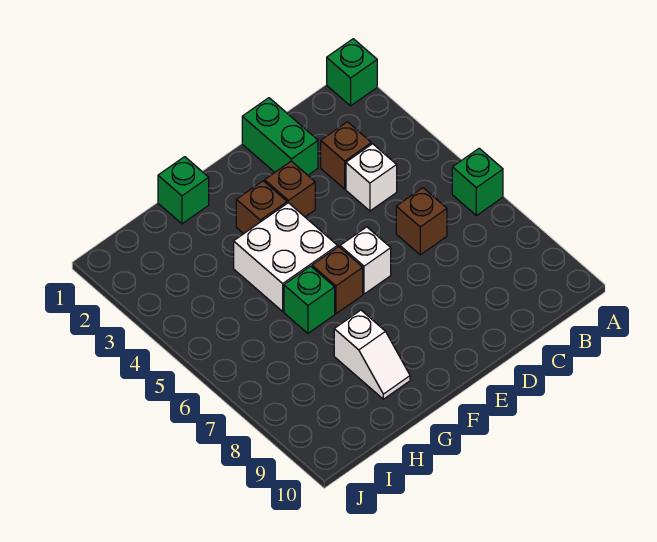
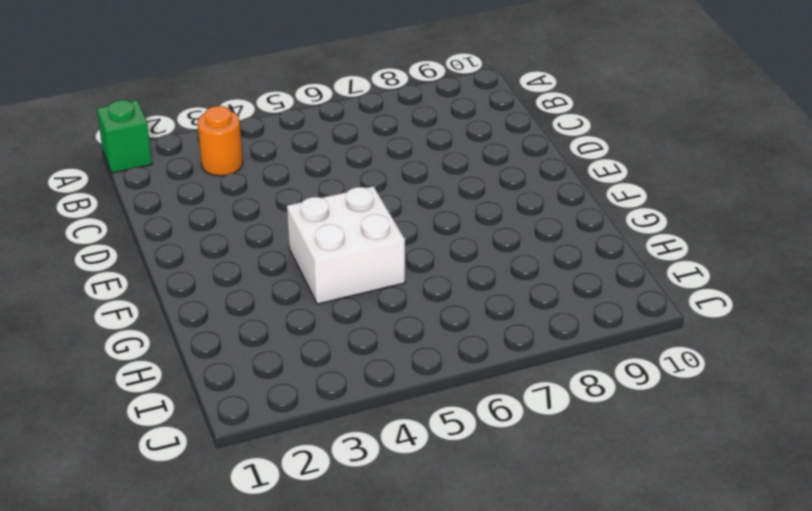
orange round brick B3 level 1 -> none
none -> green brick A6 level 1
none -> brown brick C3 level 1
none -> white brick C4 level 1

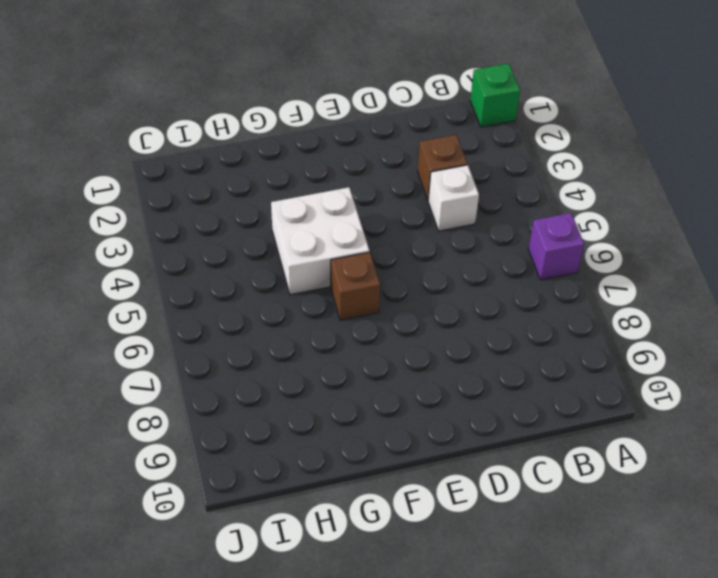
purple brick A6 level 1 -> green brick A6 level 1
none -> brown brick C6 level 1
none -> green brick D1:D2 level 1
none -> brown brick E3 level 1

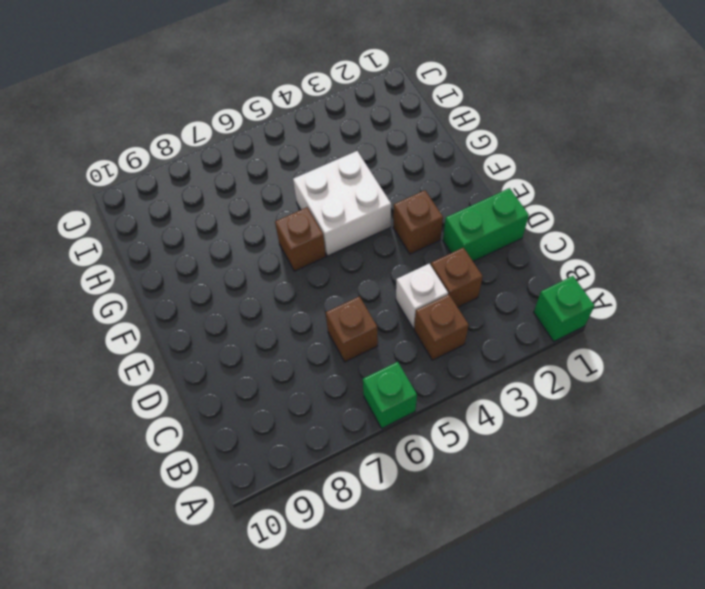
brown brick B4 level 1 -> brown brick F3 level 1
none -> white brick E6 level 1
none -> green brick G1 level 1
none -> green brick G6 level 1

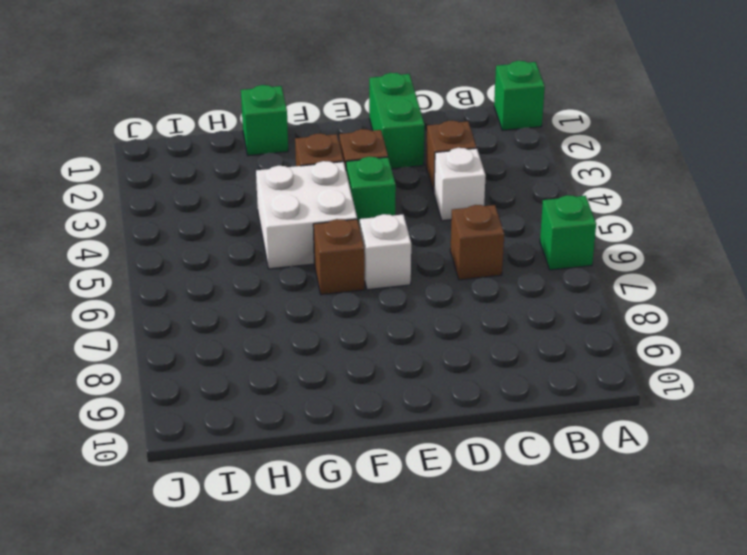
green brick E4 level 1 -> green brick G6 level 1
none -> white slope G8:G9 level 1 top 8

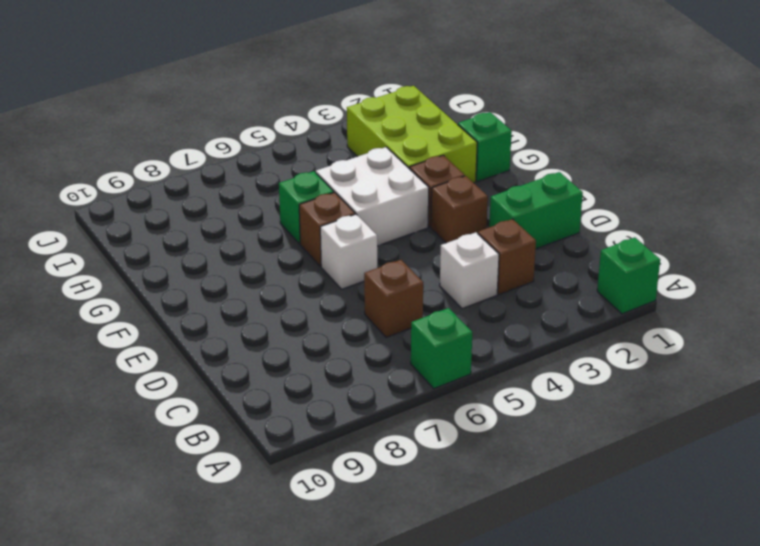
lime brick G2:I3 level 1 -> none
none -> white slope G8:G9 level 1 top 8

